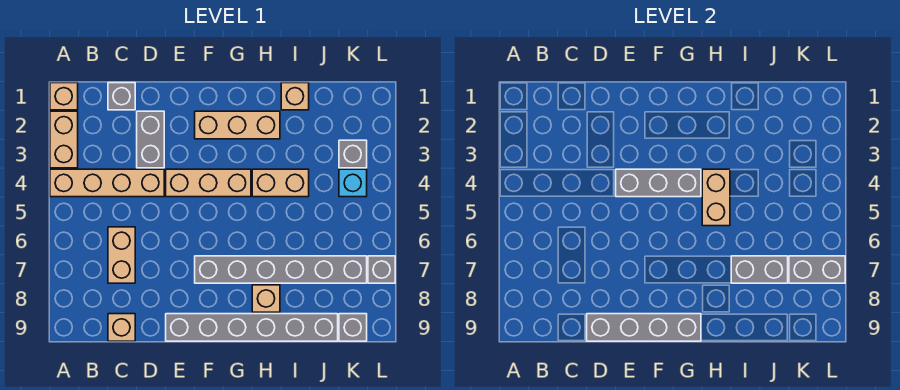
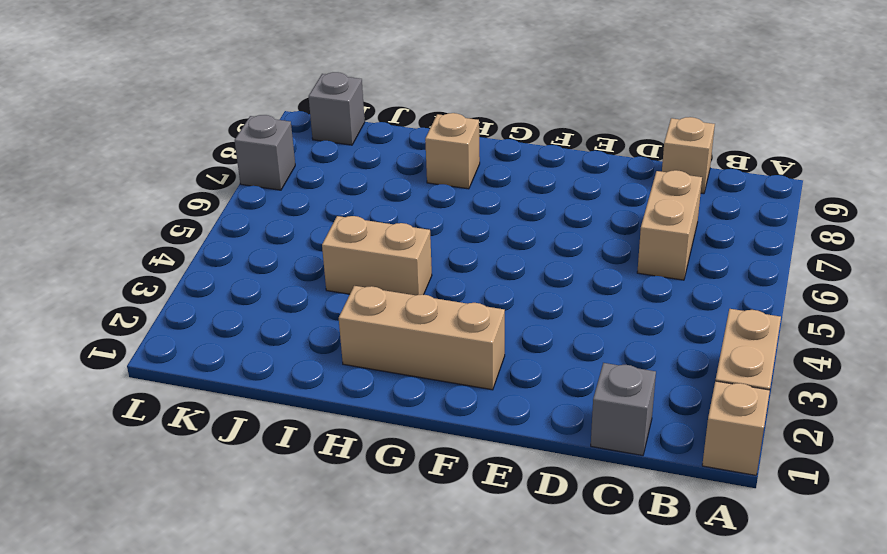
none -> tan brick A4:D4 level 1
none -> grey brick D2:D3 level 1
none -> tan brick E4:G4 level 1

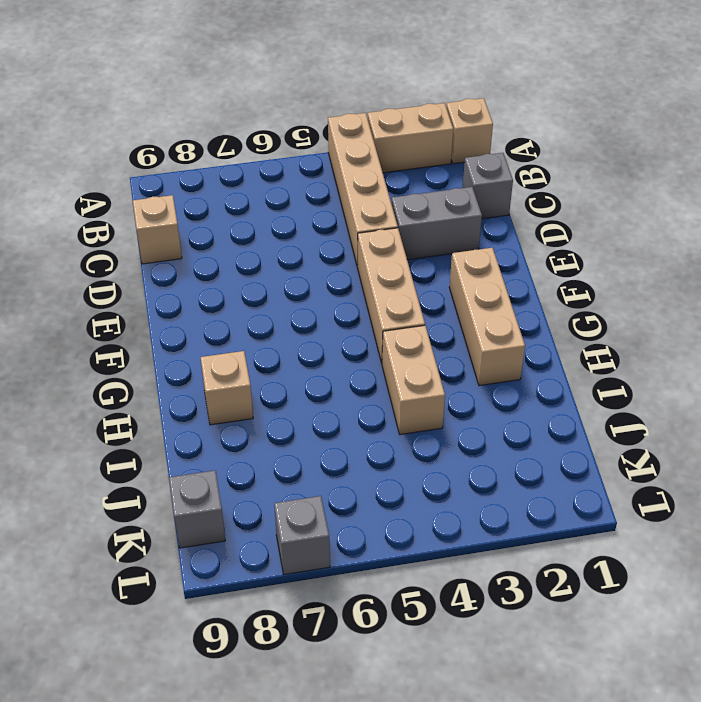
none -> tan brick C6:C7 level 1
none -> grey brick E9:J9 level 1
none -> grey brick F7:K7 level 1

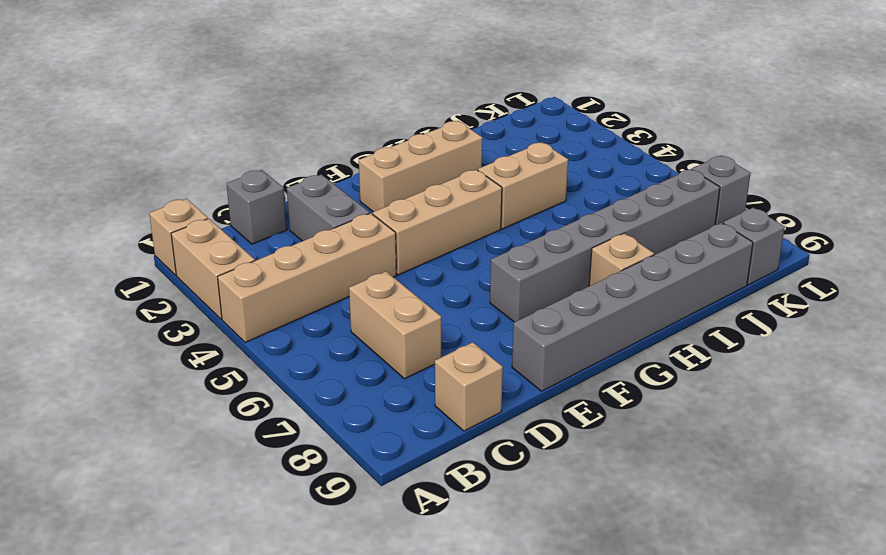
none -> tan brick I1 level 1
none -> grey brick K3 level 1
none -> cyan brick K4 level 1

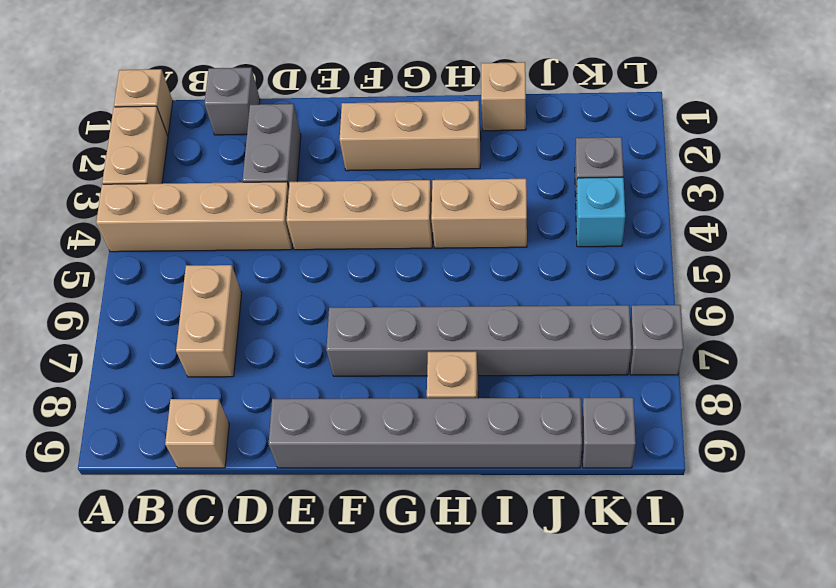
none -> grey brick D9:G9 level 2
none -> grey brick E4:G4 level 2
none -> tan brick H4:H5 level 2

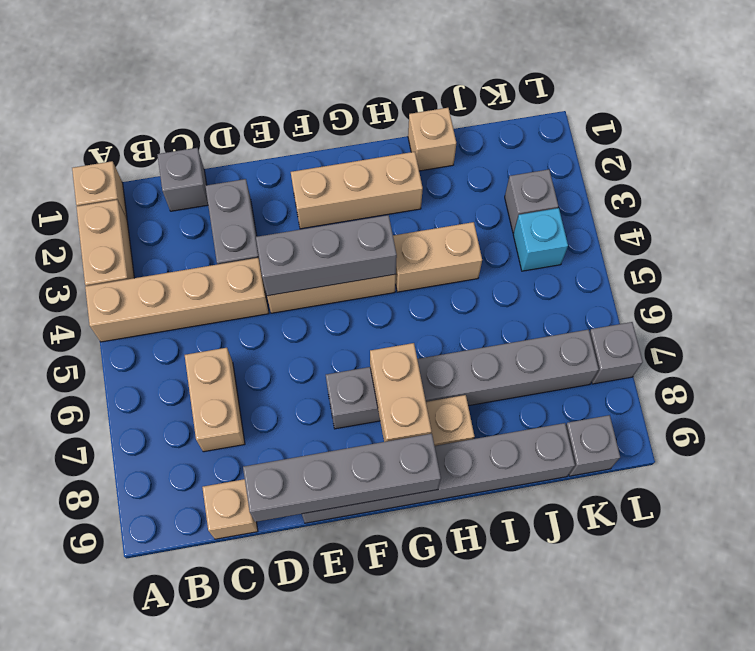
tan brick G7:G8 level 2 -> tan brick H4:H5 level 2
none -> grey brick I7:J7 level 2
none -> grey brick K7:L7 level 2

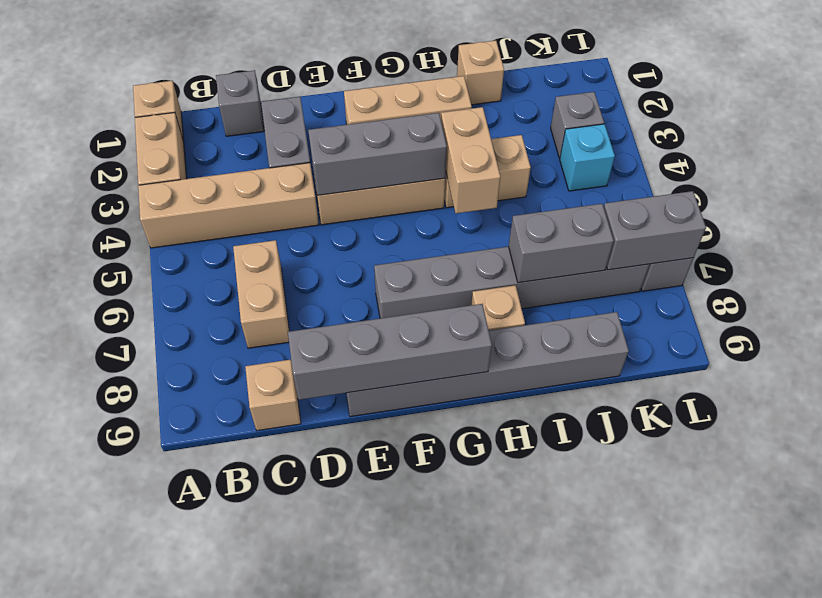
none -> grey brick K9 level 1

